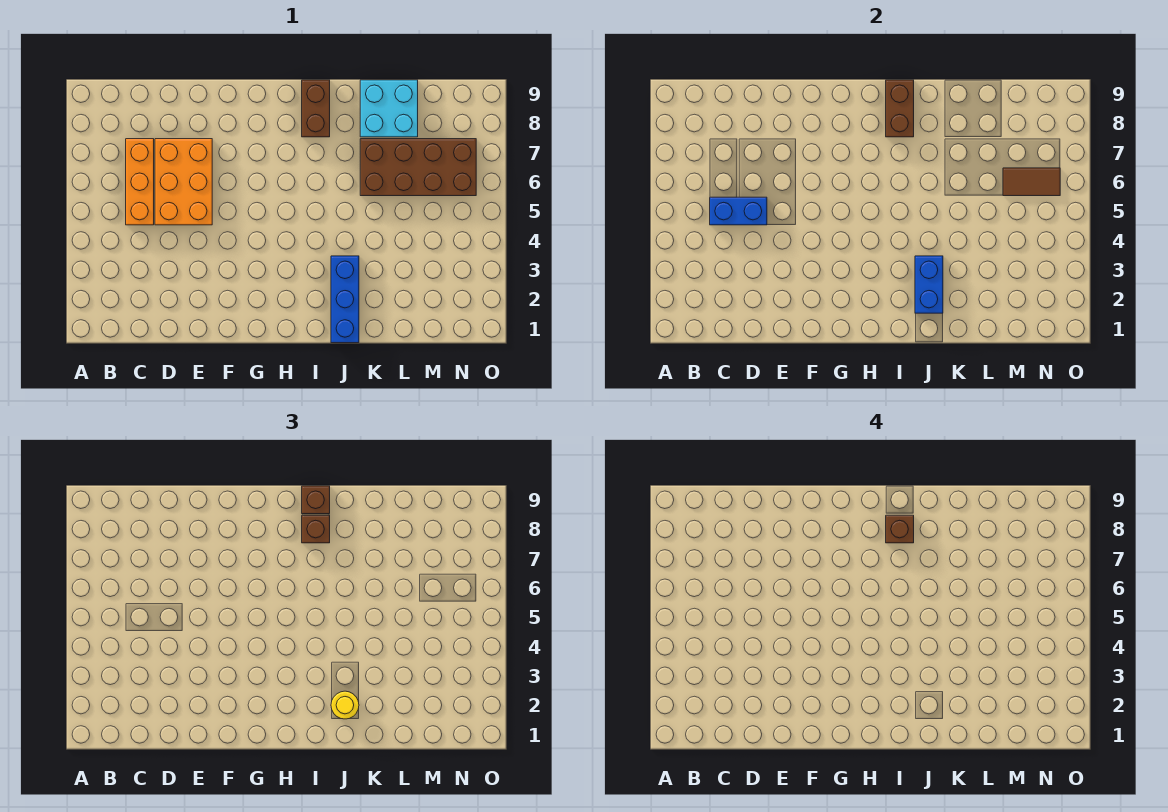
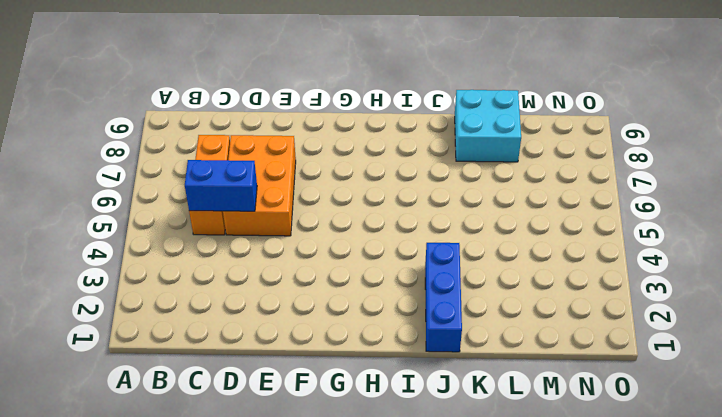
none -> brown brick I8:I9 level 1
none -> brown brick K6:N7 level 1
none -> brown brick I8:I9 level 2

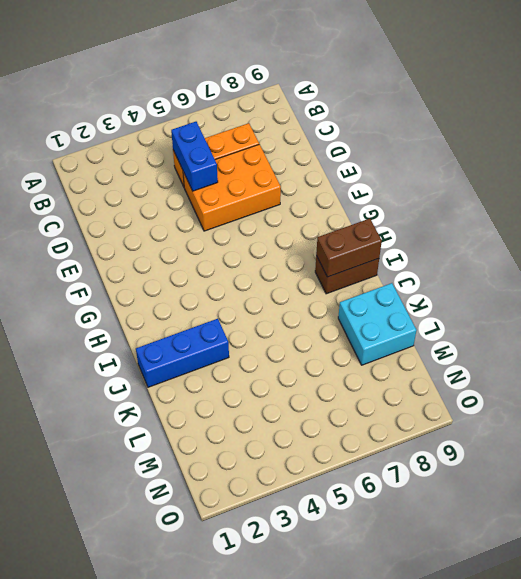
none -> brown brick K6:N7 level 1
none -> blue brick J2:J3 level 2
none -> brown tile M6:N6 level 2

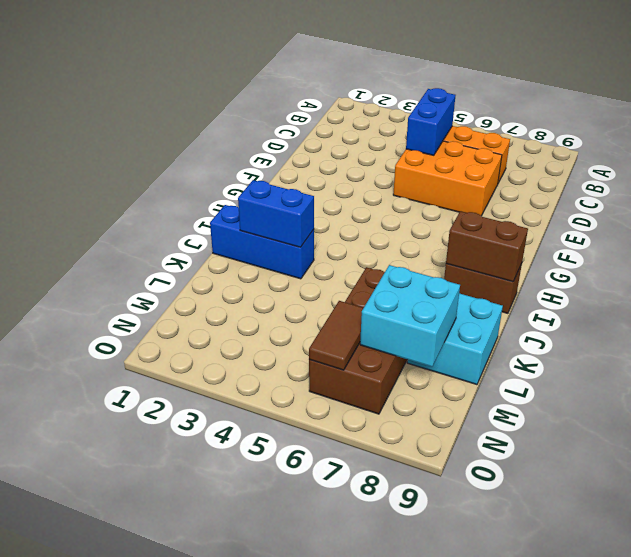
cyan brick L7:M8 level 2 -> none
none -> brown brick I8 level 3
none -> brown brick I9 level 3
none -> yellow round brick J2 level 3

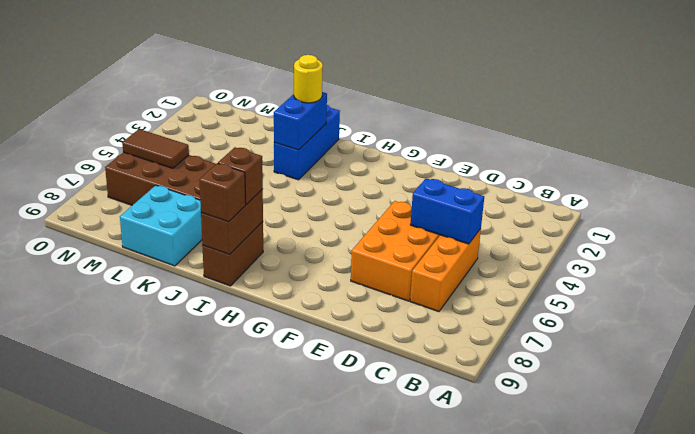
none -> brown brick I8 level 4

